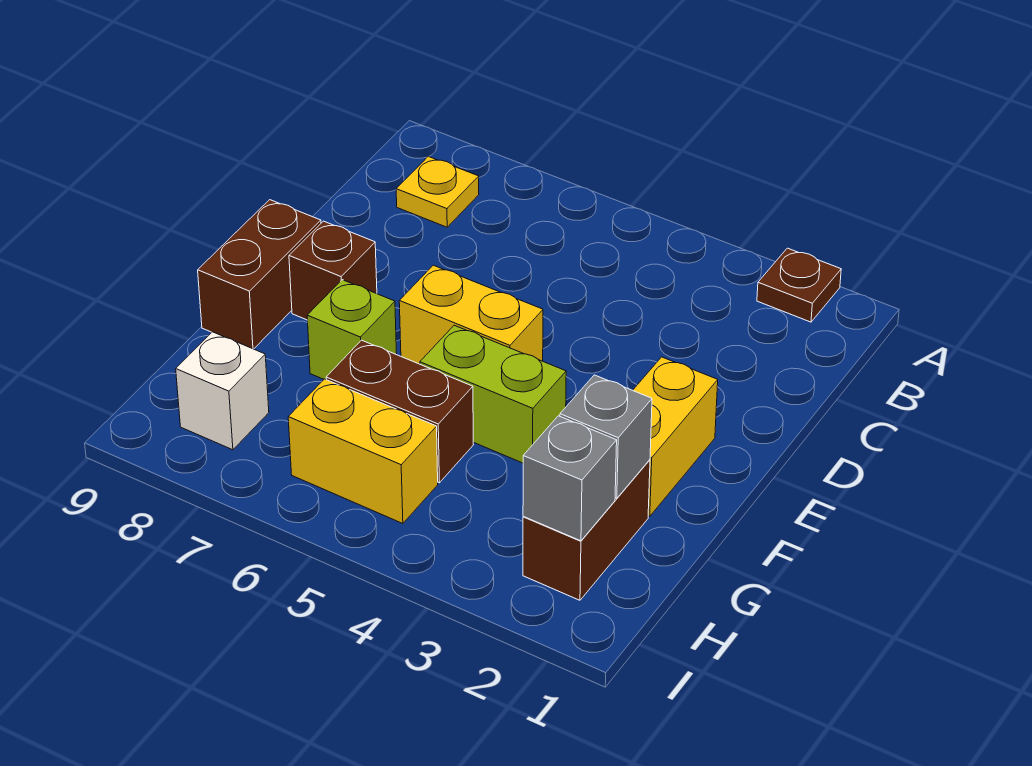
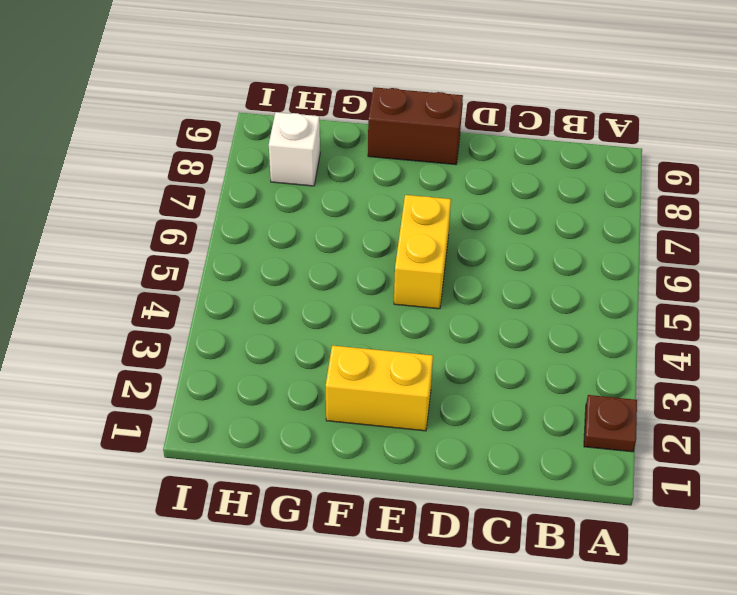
none -> yellow plate B8 level 1
none -> brown brick E8 level 1
none -> lime brick F4:F5 level 1

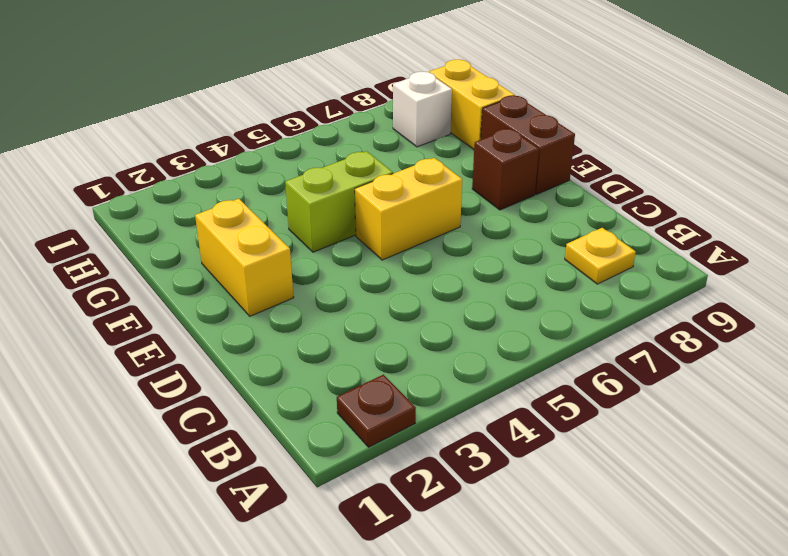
yellow brick G9:H9 level 1 -> yellow brick H5:H6 level 1
none -> lime brick F7 level 1
none -> brown brick G2:H2 level 1
none -> brown brick G5:G6 level 1

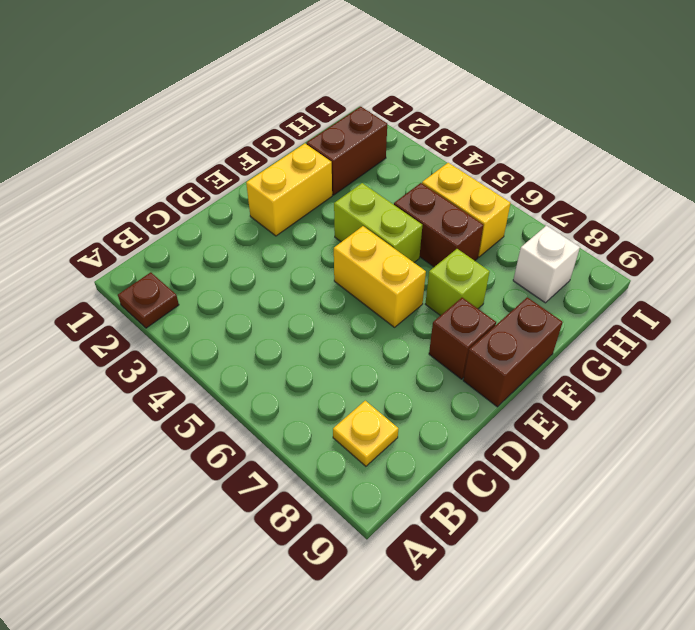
none -> grey brick G2 level 2
none -> grey brick H2 level 2

